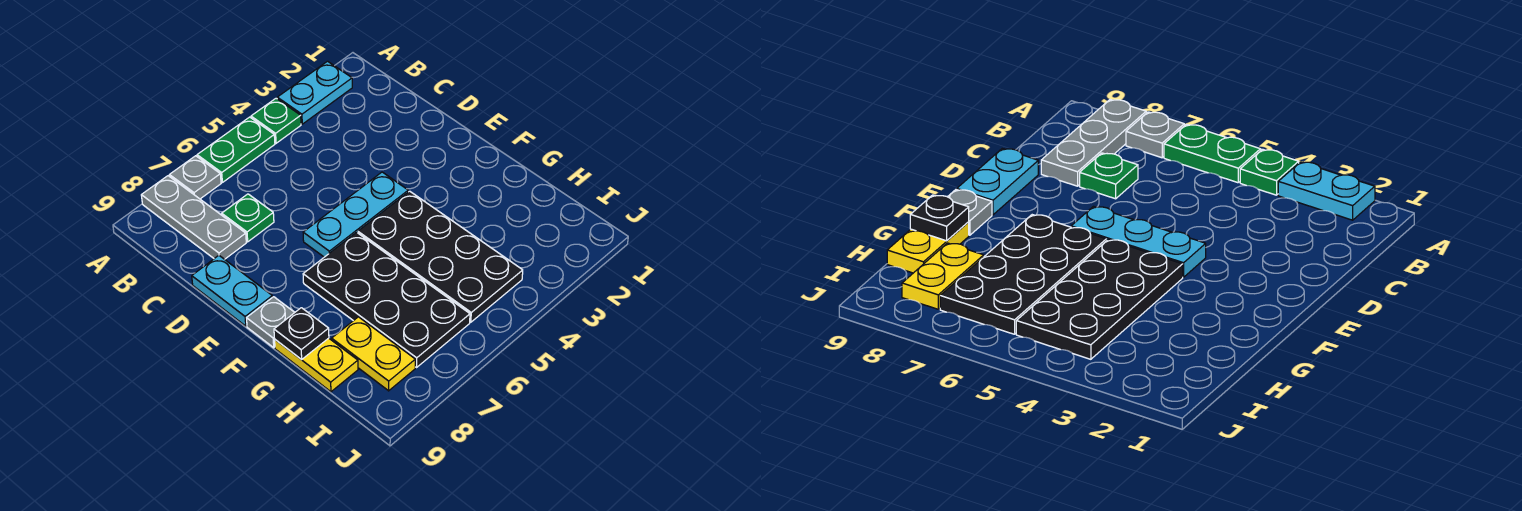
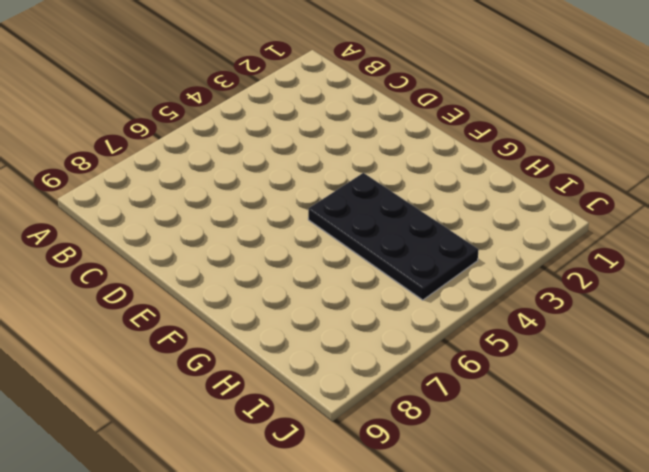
none -> cyan plate A2:A3 level 1
none -> green plate A4 level 1
none -> green plate A5:A6 level 1

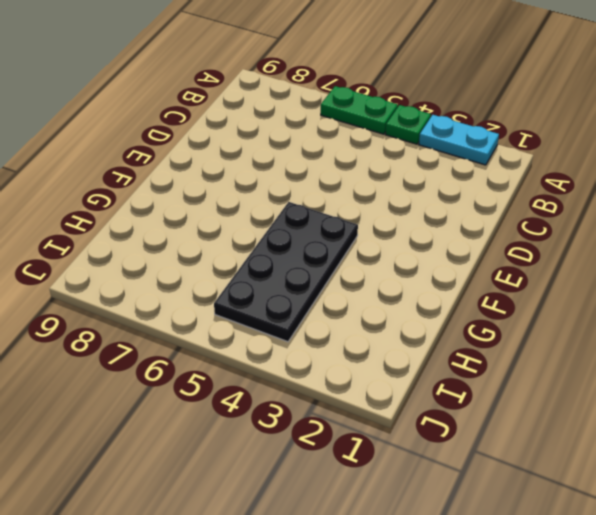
none -> grey plate A7 level 1
none -> grey plate A8:C8 level 1
none -> green plate C7 level 1

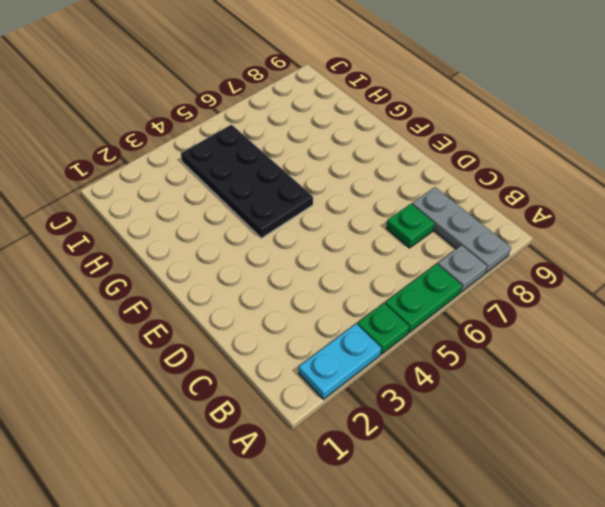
none -> cyan plate D9:E9 level 1
none -> cyan plate E4:E6 level 1
none -> black plate F6:I7 level 1

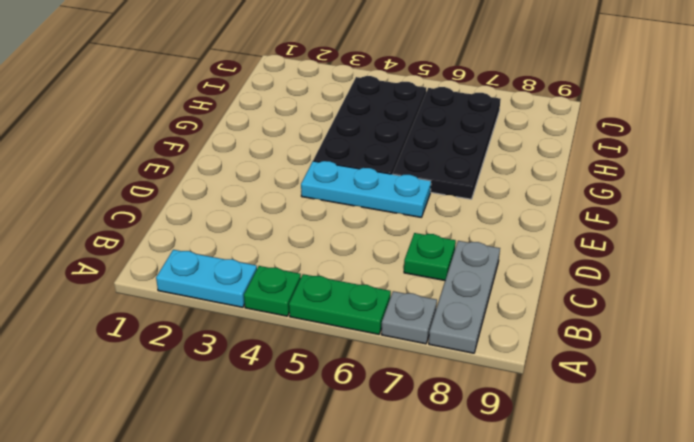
none -> cyan plate D9:E9 level 1
none -> grey plate F9 level 1
none -> yellow plate G9:H9 level 1

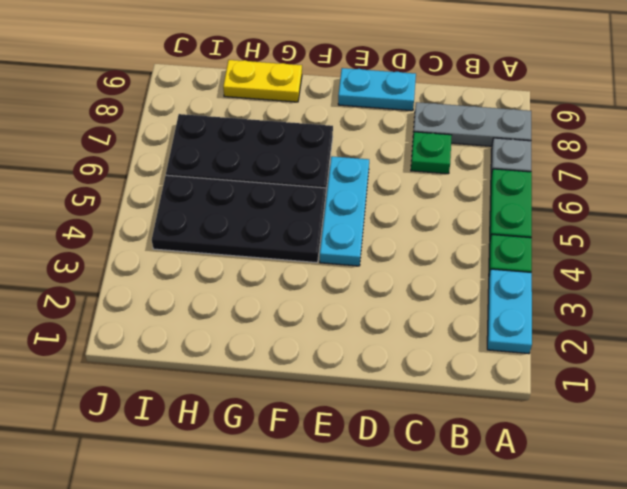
none -> grey plate F9 level 1
none -> yellow plate H8:I8 level 1
none -> black plate G9 level 2

